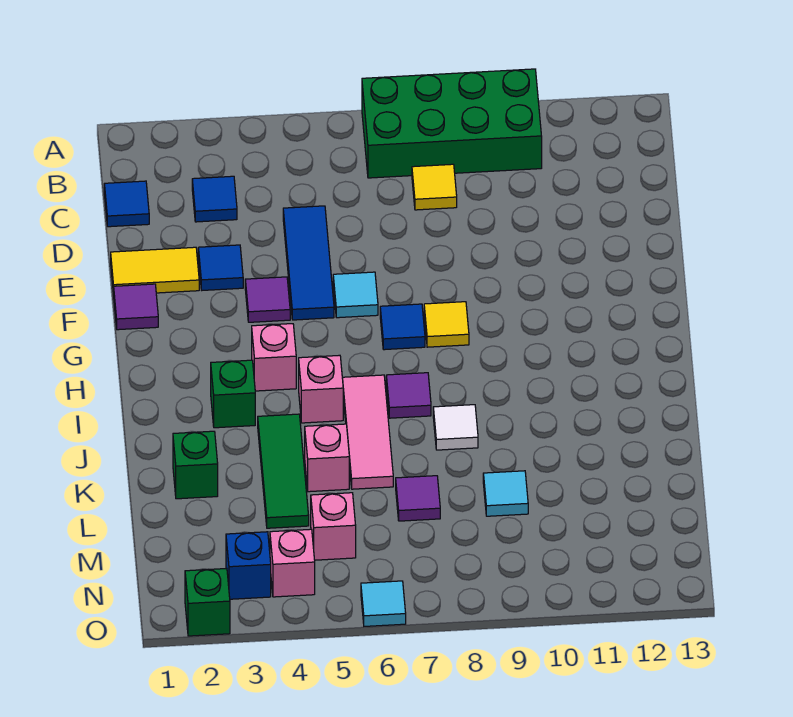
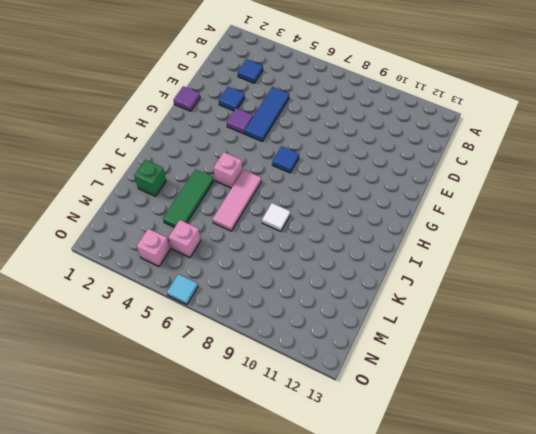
none -> green brick A7:B10 level 1
none -> blue tile C1 level 1
none -> yellow tile C8 level 1

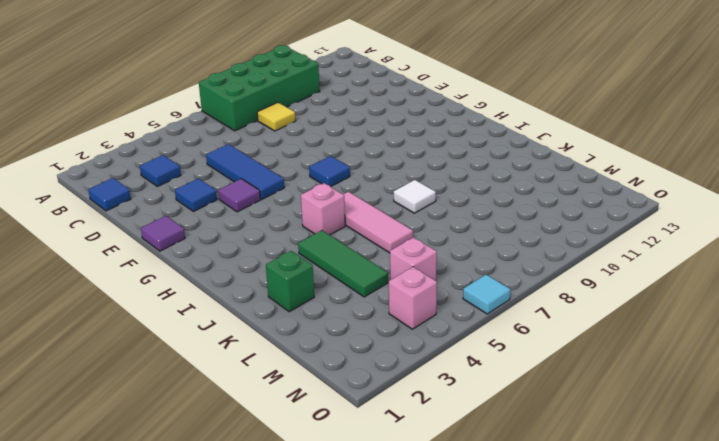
none -> yellow tile E1:E2 level 1
none -> cyan tile F6 level 1
none -> yellow tile G8 level 1

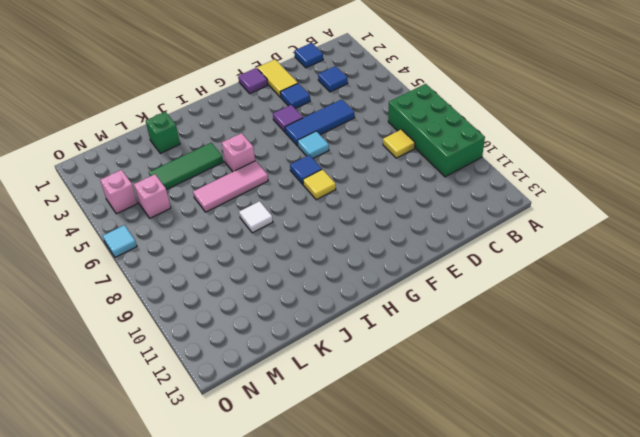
none -> pink brick H4 level 1
none -> green brick I3 level 1
none -> purple tile I7 level 1

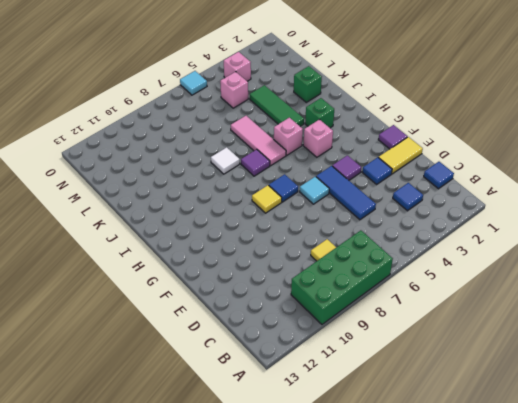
none -> pink brick K5 level 1
none -> purple tile L7 level 1
none -> cyan tile L9 level 1

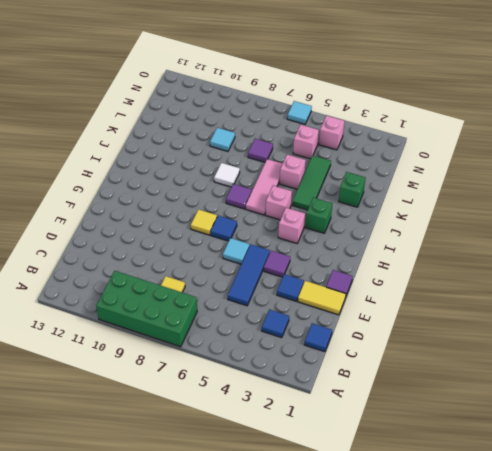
none -> blue brick N3 level 1
none -> green brick O2 level 1

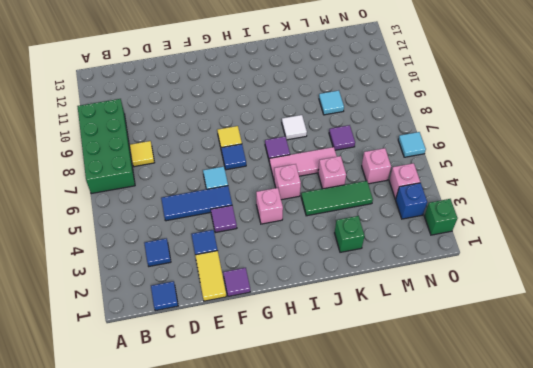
none -> green brick I3 level 1

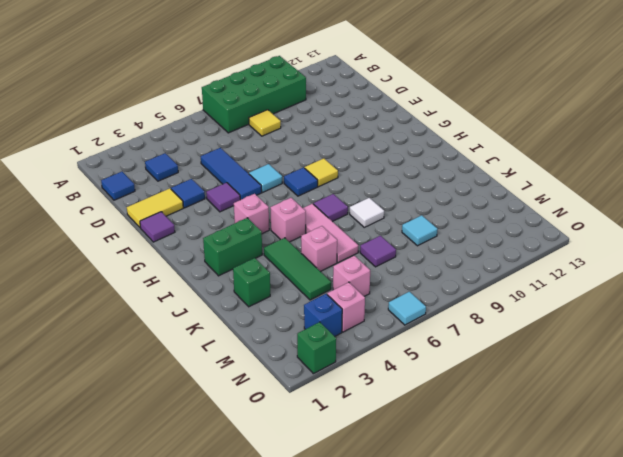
green brick I2:I3 level 1 -> green brick I3 level 1

